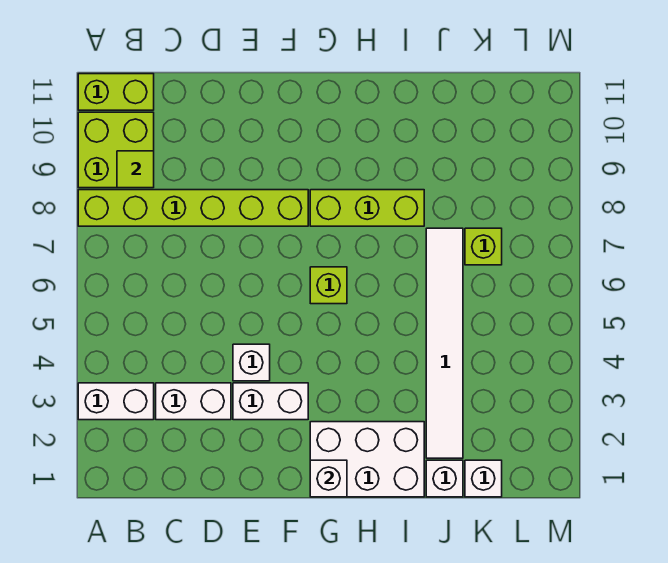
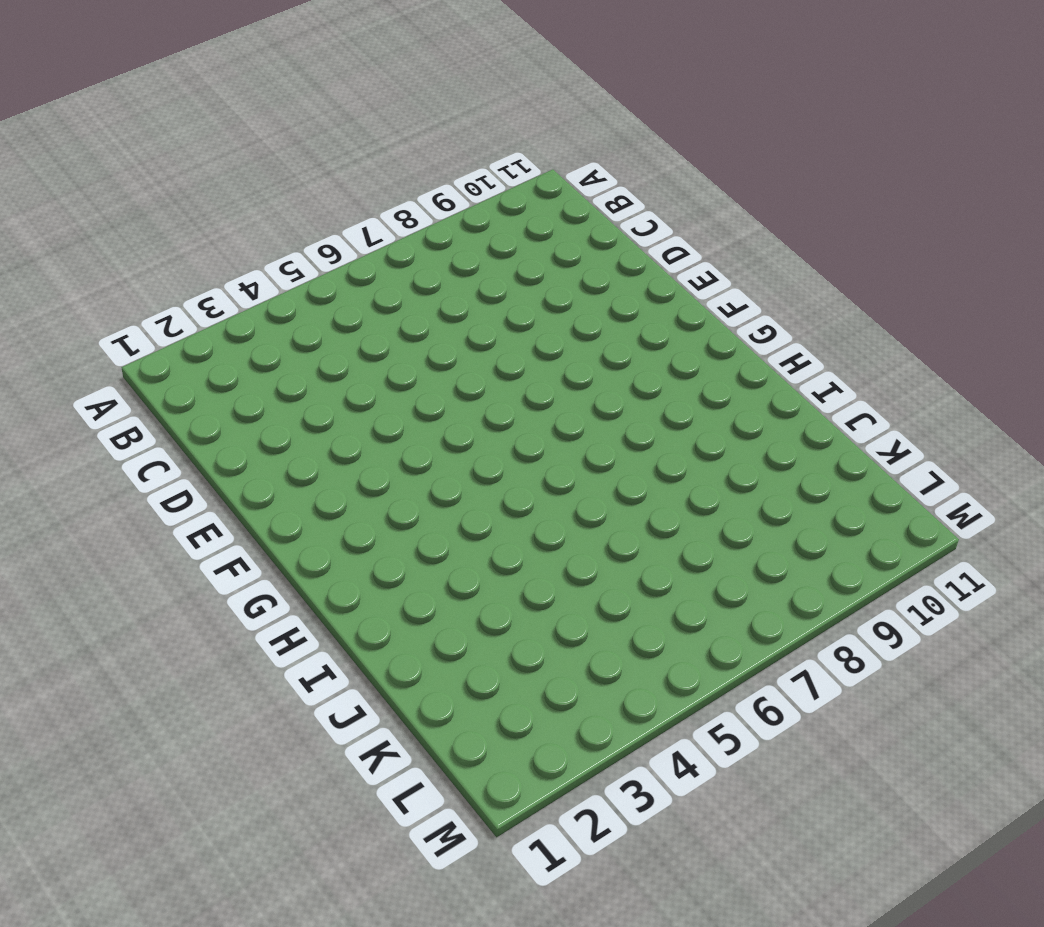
none -> white brick A3:B3 level 1
none -> lime brick A8:F8 level 1
none -> lime brick A9:B10 level 1

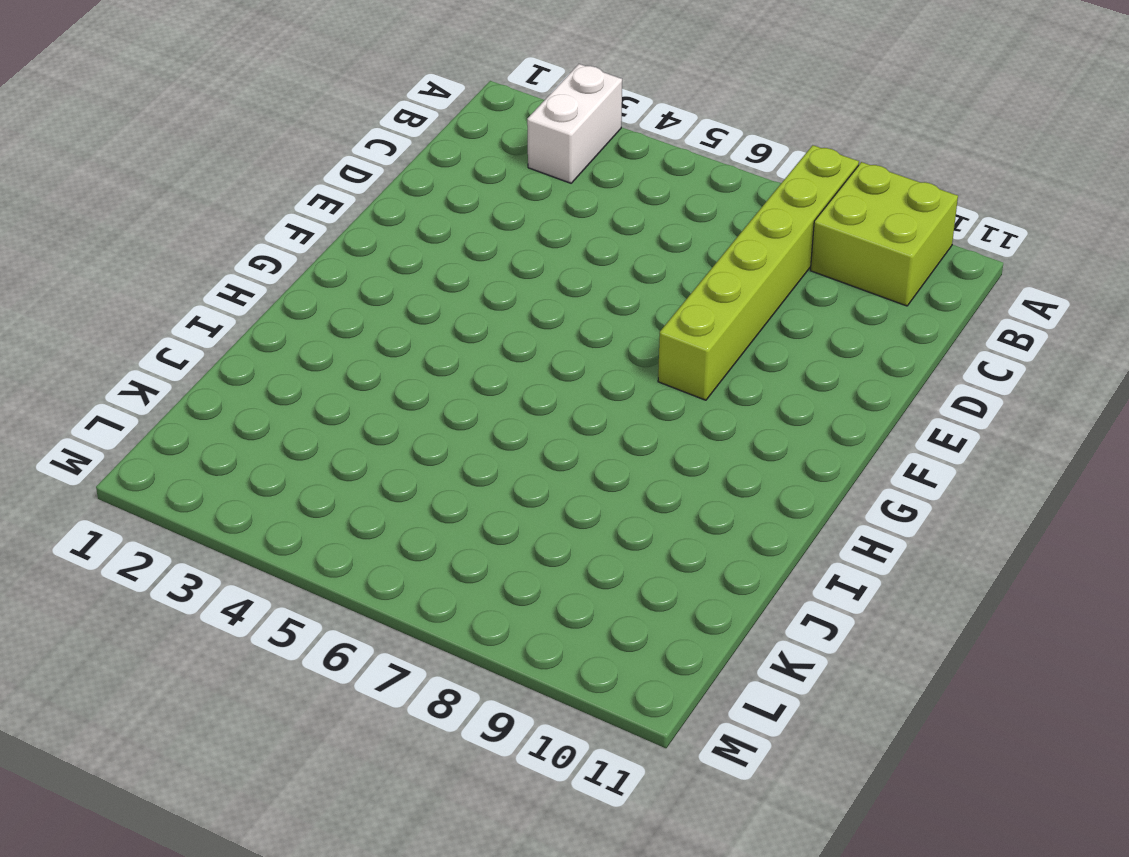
none -> lime brick A11:B11 level 1
none -> white brick C3:D3 level 1
none -> white brick E3:F3 level 1

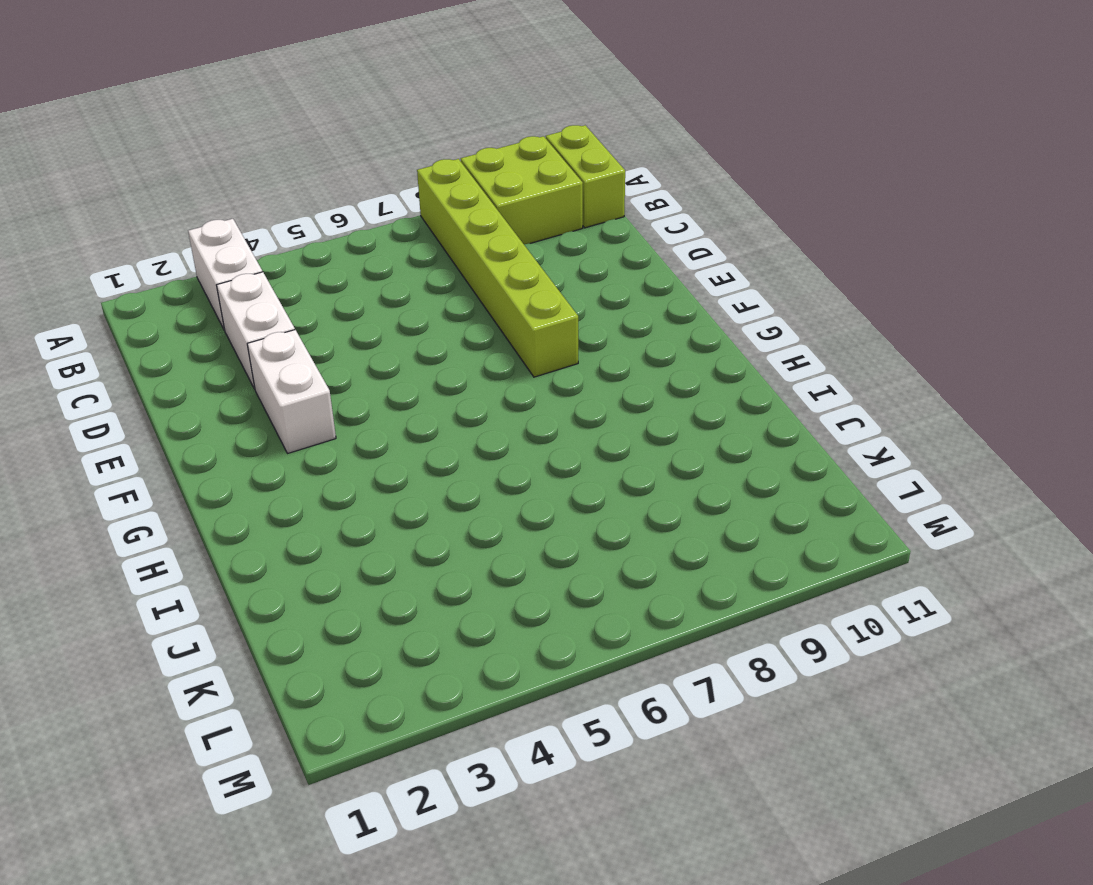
none -> white brick E4 level 1
none -> white brick G1:I2 level 1
none -> lime brick G6 level 1

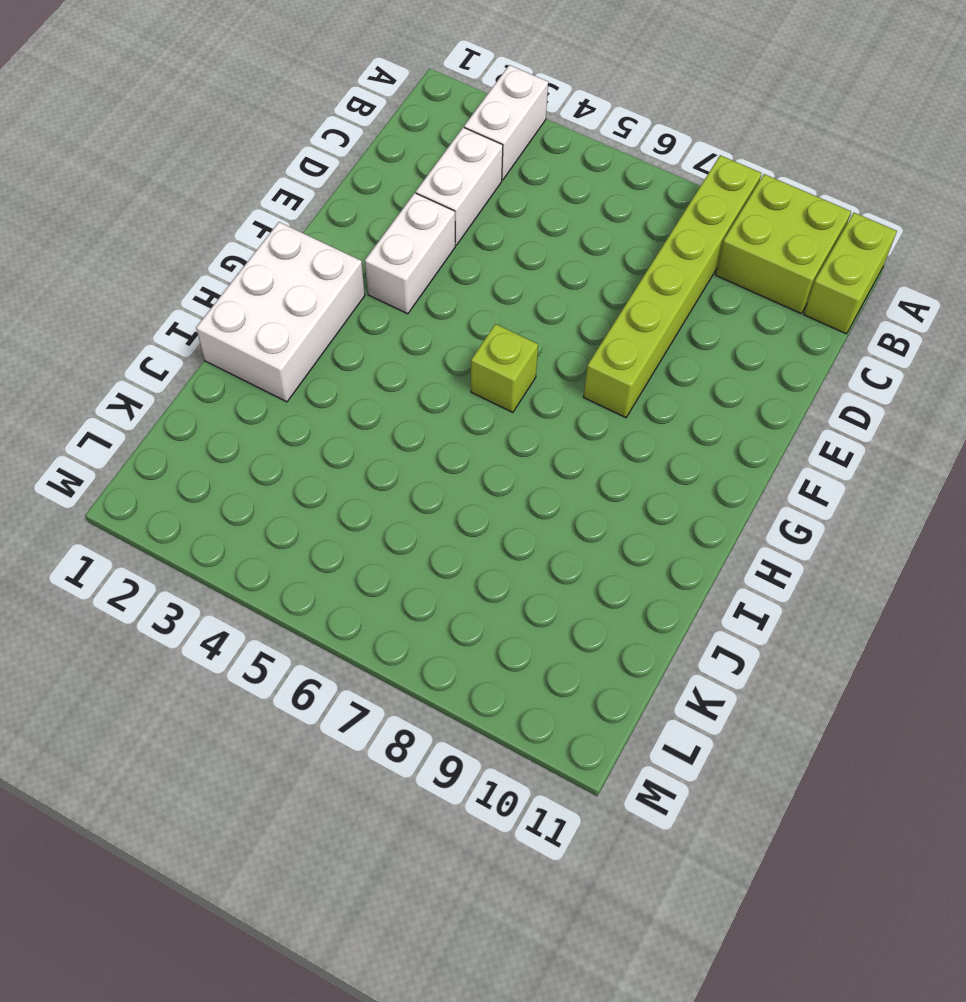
none -> white brick E4 level 1
none -> lime brick G8:I8 level 1
none -> white brick J1 level 1

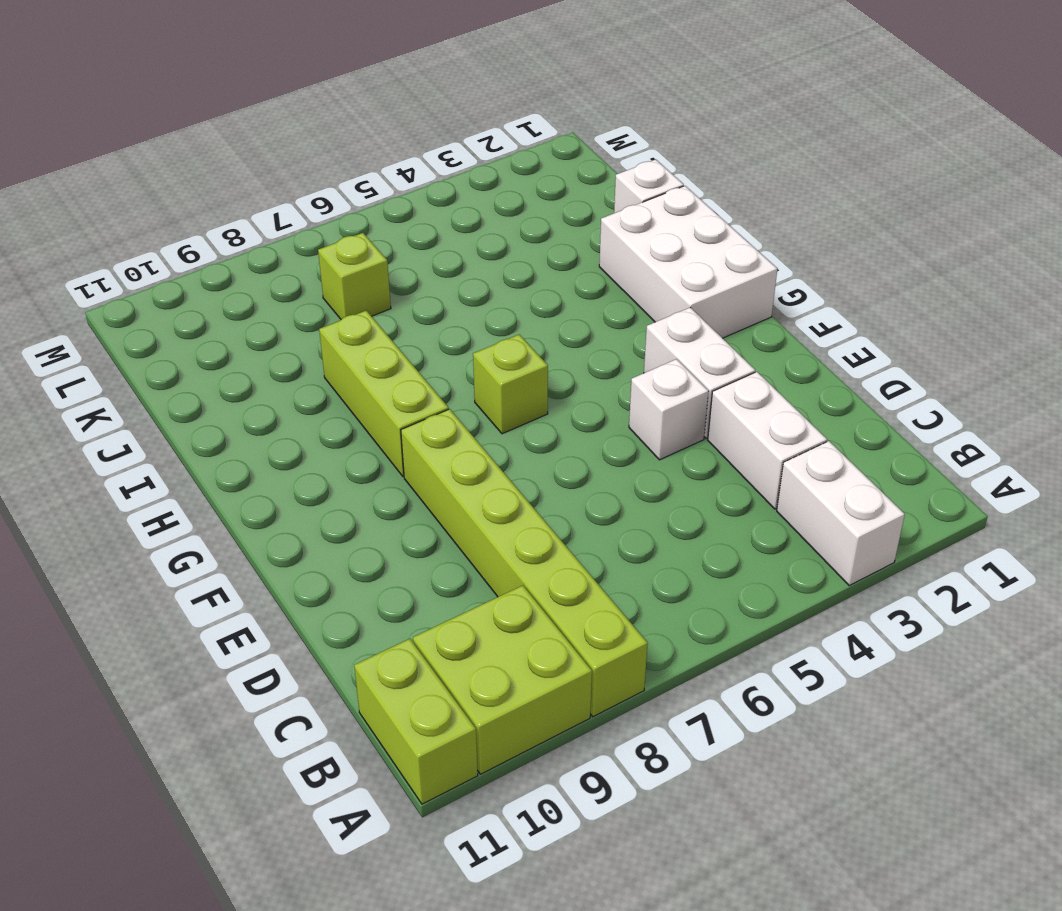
none -> white tile J2:J7 level 1
none -> white brick K1 level 1
none -> lime tile B9 level 2

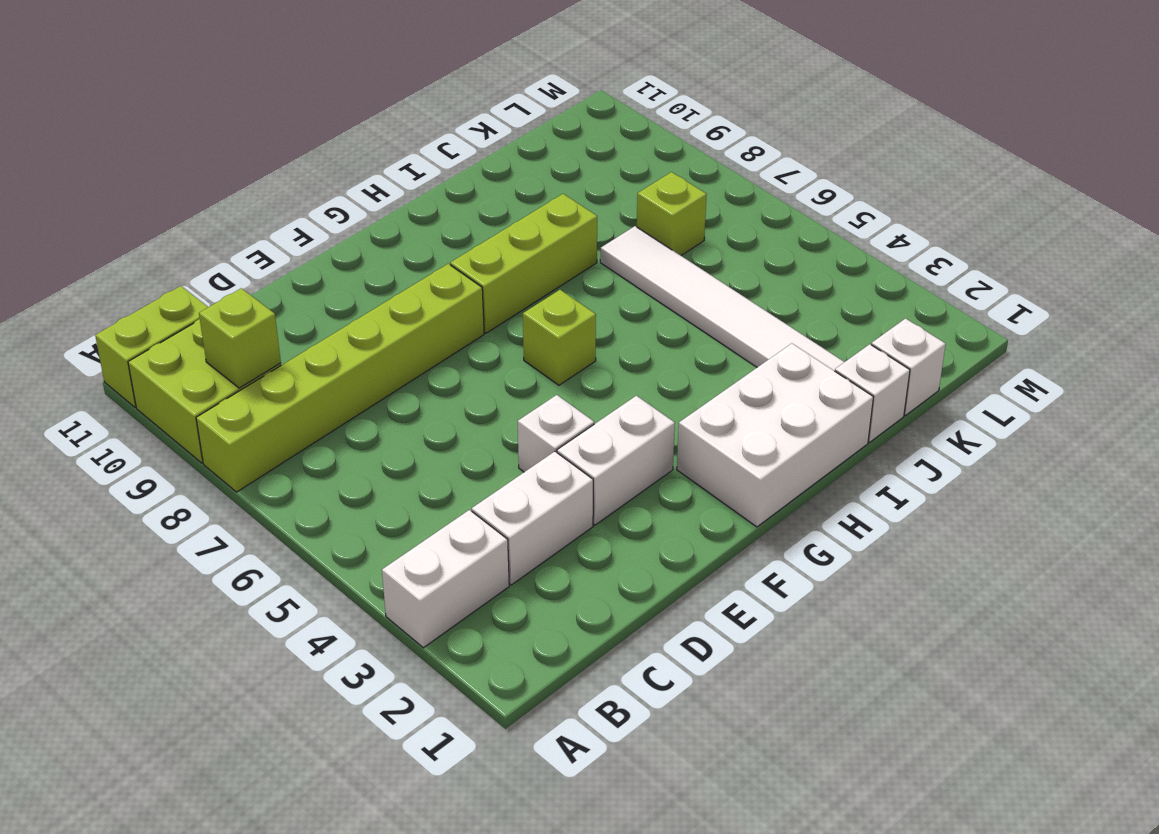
lime brick B9 level 2 -> lime tile B9 level 2
none -> white brick G1 level 2

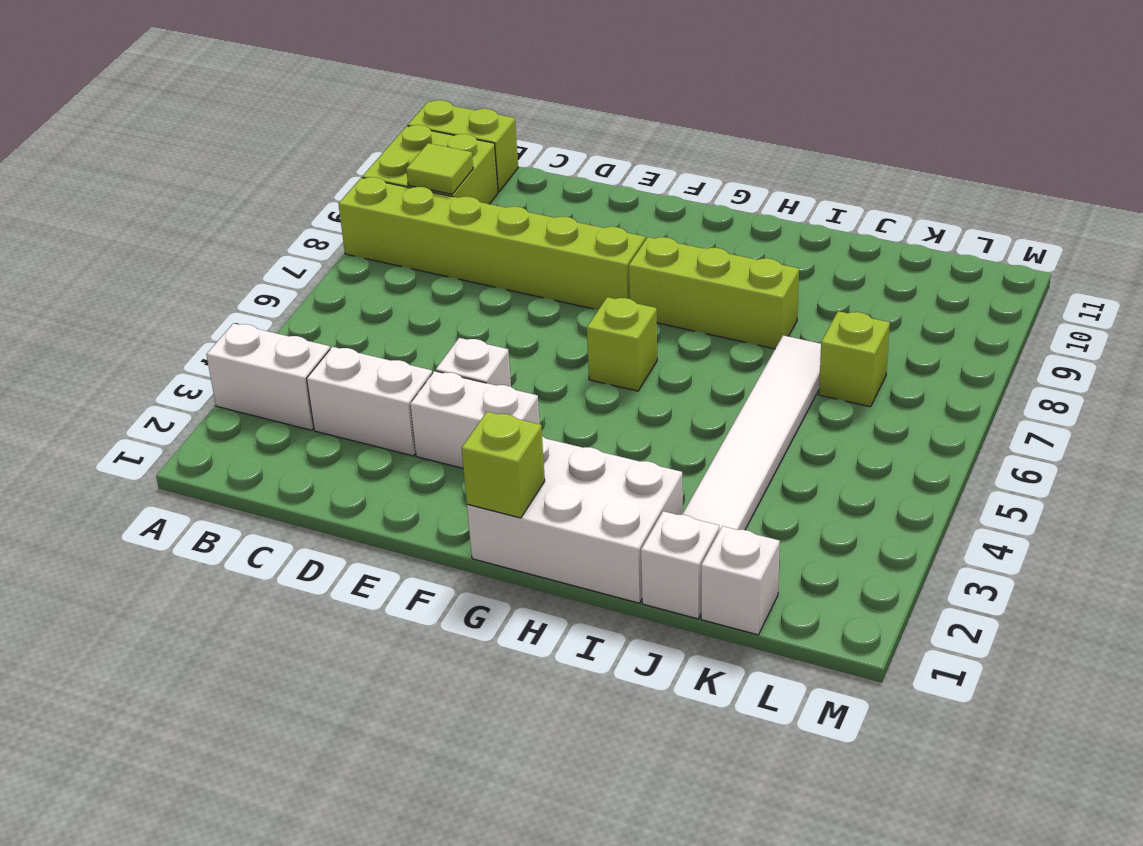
lime brick G1 level 2 -> white brick G1 level 2

